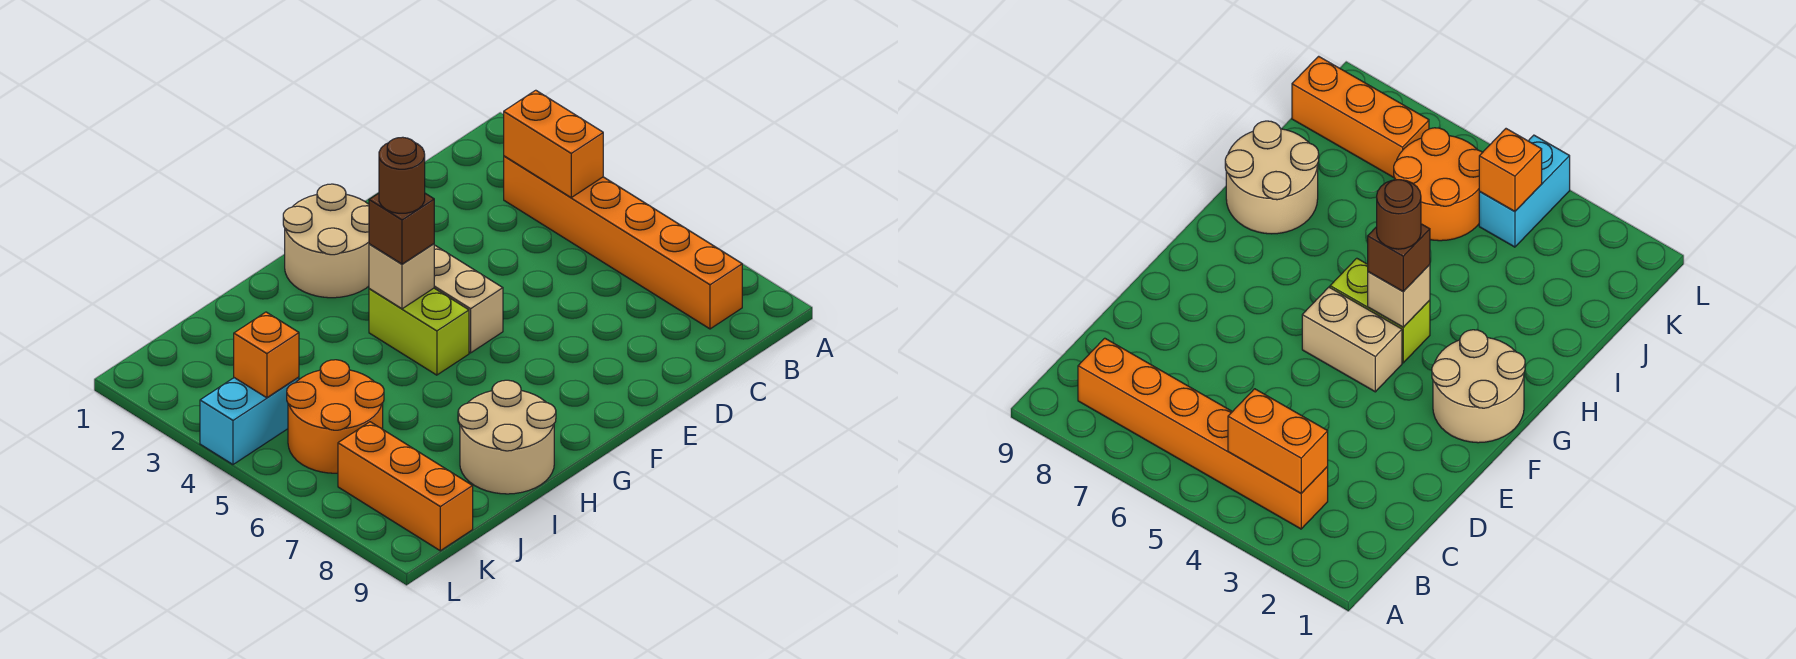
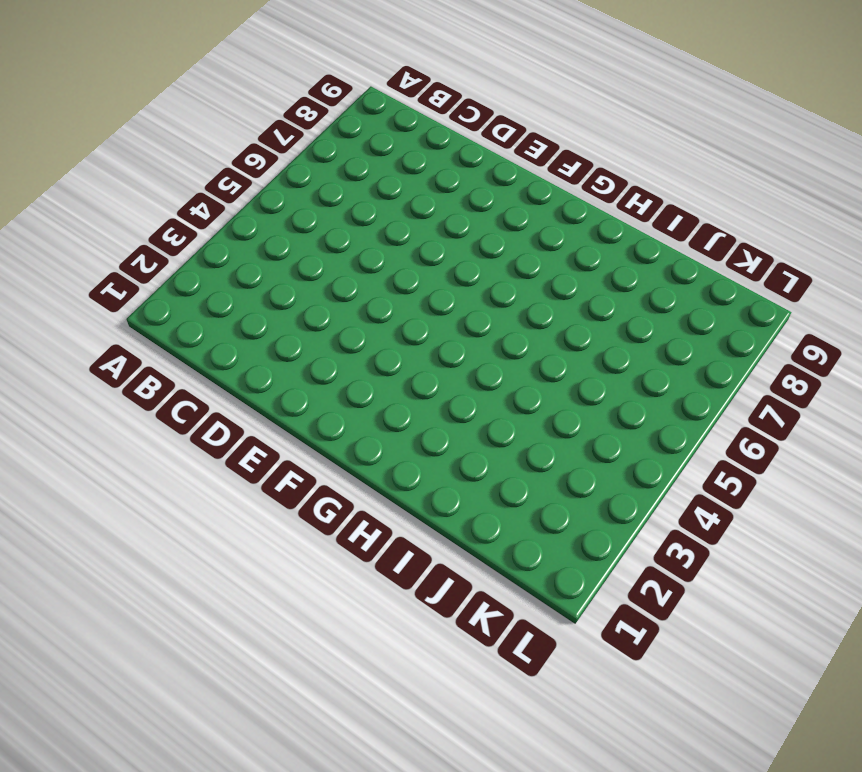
none -> orange brick B3:B8 level 1
none -> tan round brick F1:G2 level 1
none -> tan brick F4:F5 level 1

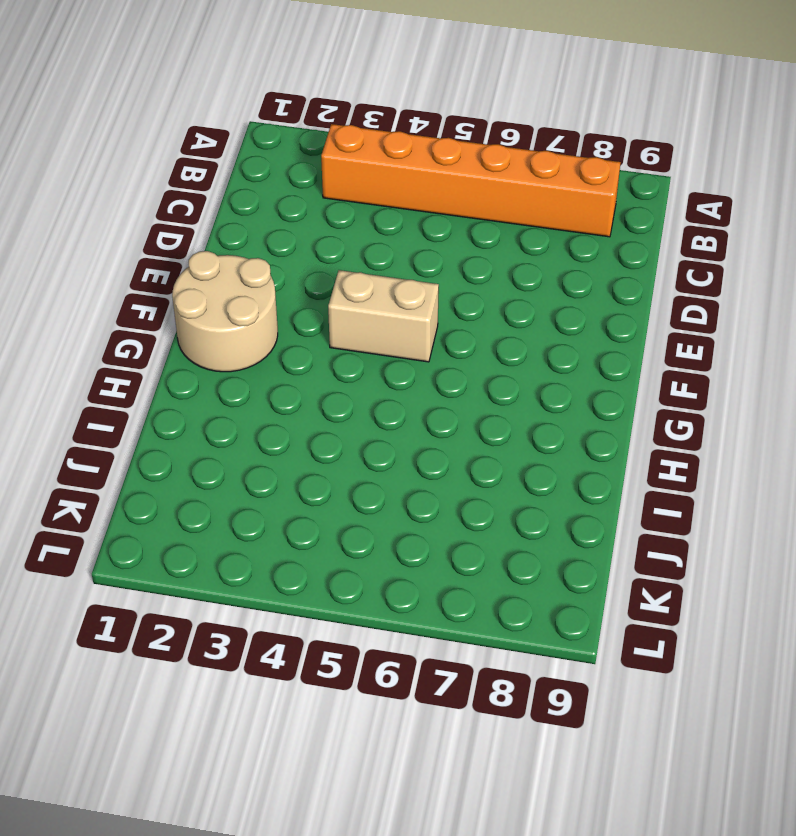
none -> lime brick G4:G5 level 1
none -> tan round brick H8:I9 level 1
none -> orange round brick J5:K6 level 1

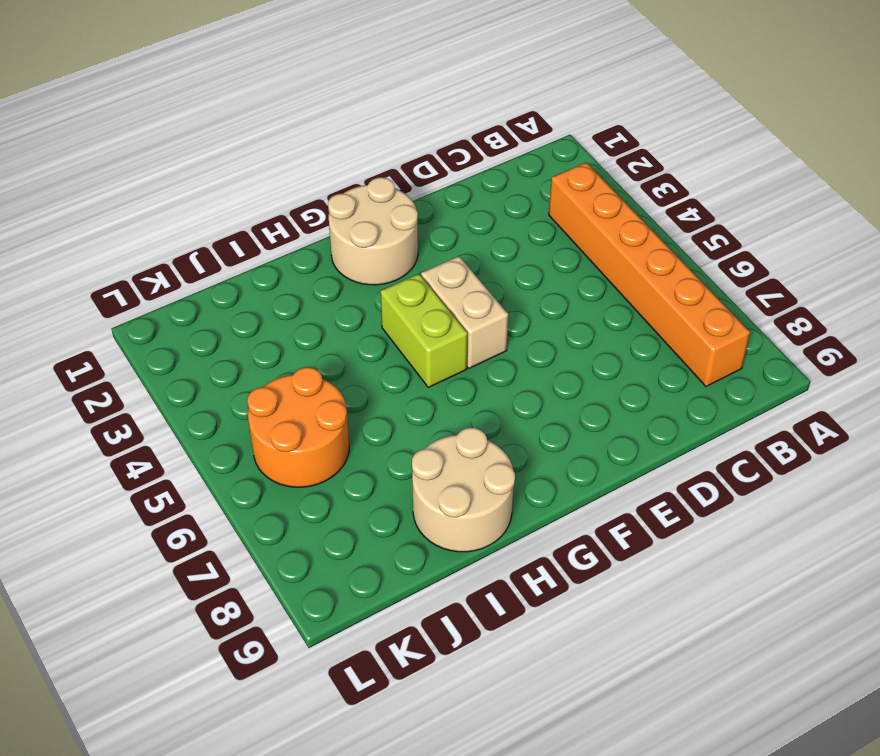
none -> cyan brick K4:L4 level 1
none -> orange brick K7:K9 level 1
none -> orange brick B3:B4 level 2

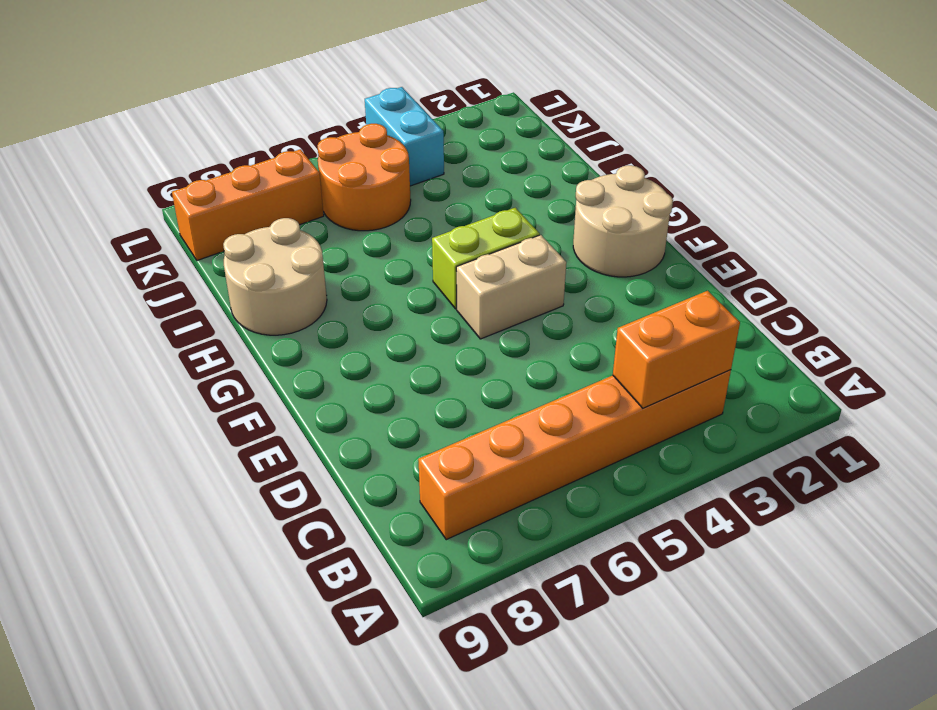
none -> tan brick G4 level 2
none -> orange brick K4 level 2
none -> brown brick G4 level 3

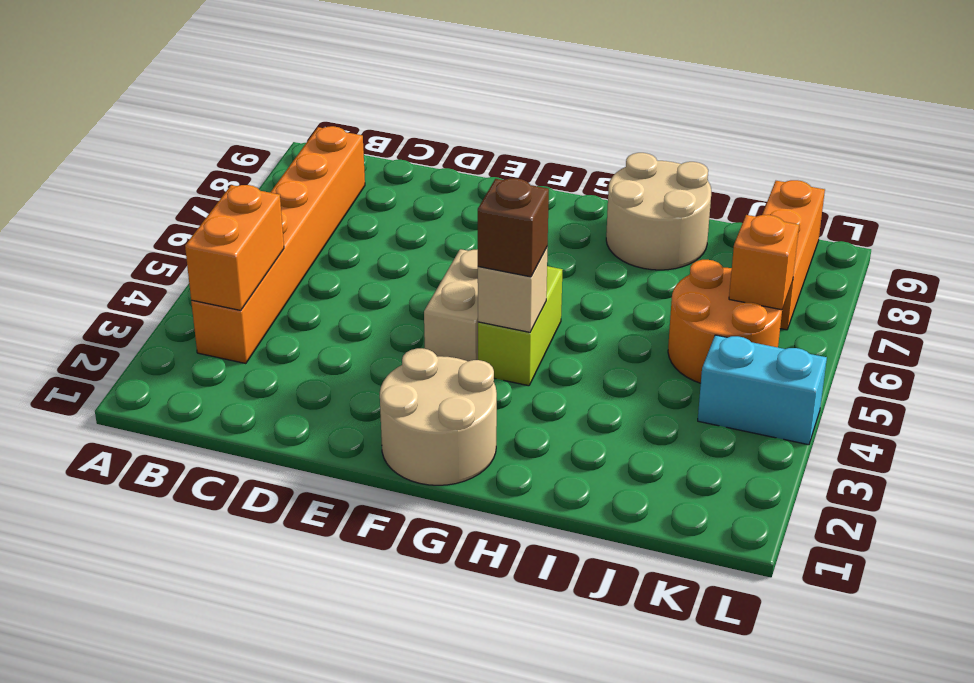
orange brick K6 level 2 -> orange brick K4 level 2
none -> brown round brick G4 level 4

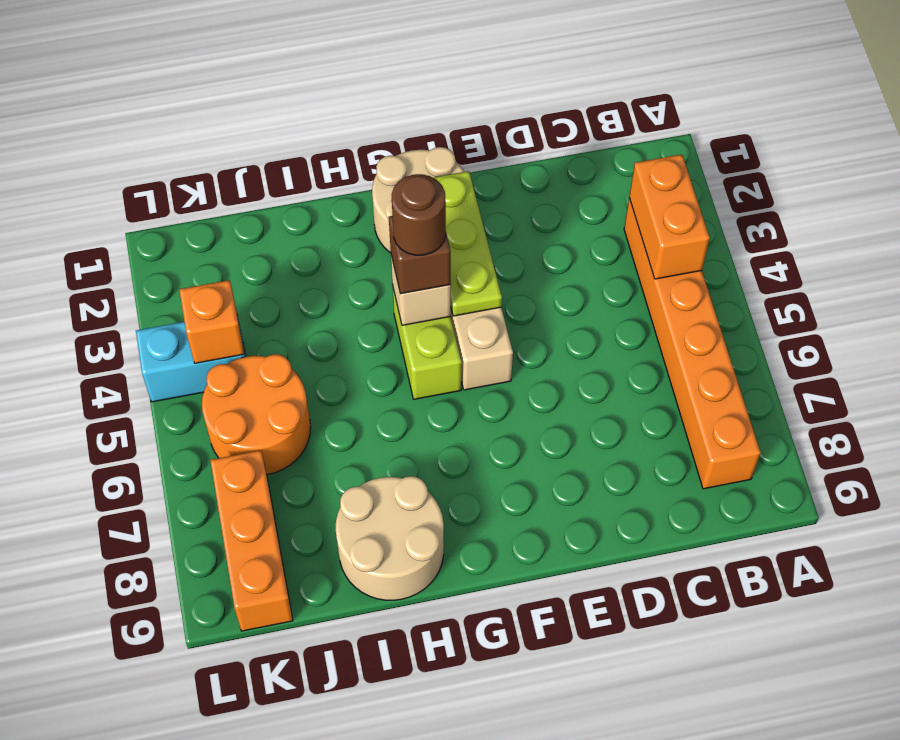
lime plate F2:F4 level 2 -> none

